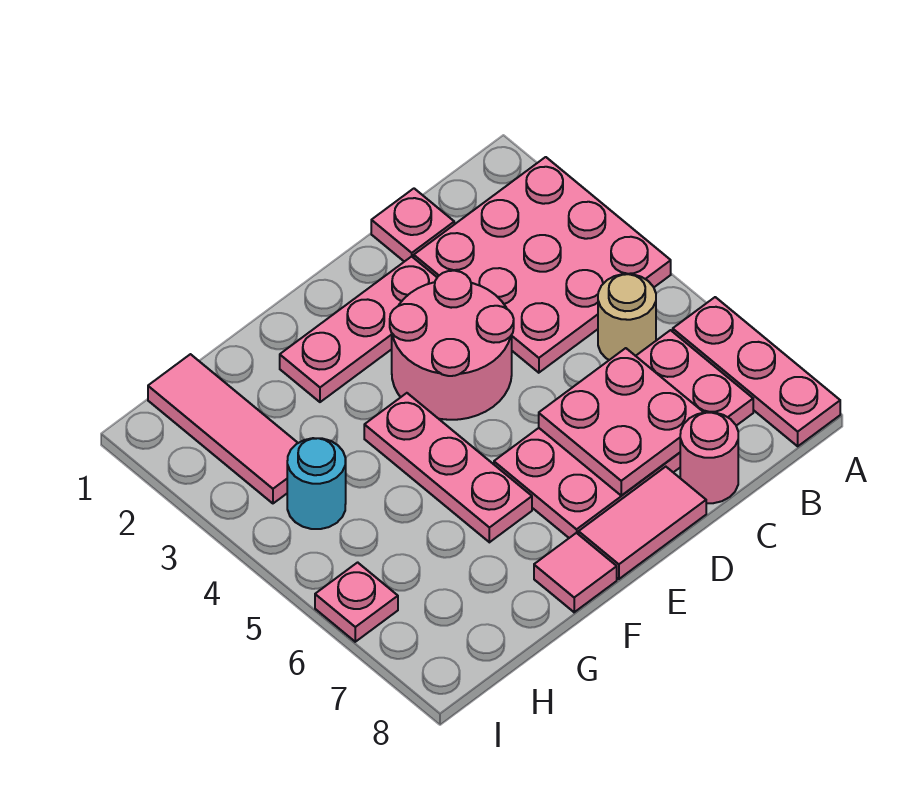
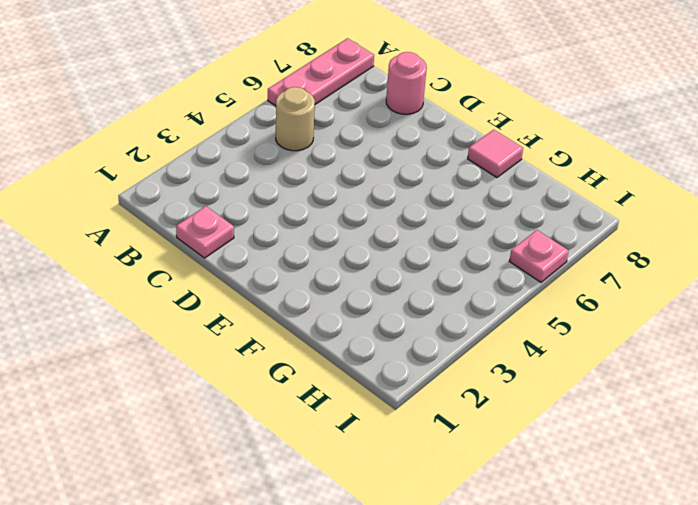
none -> pink plate A2:C4 level 1
none -> pink plate B6:E7 level 1
none -> pink plate D2:F2 level 1

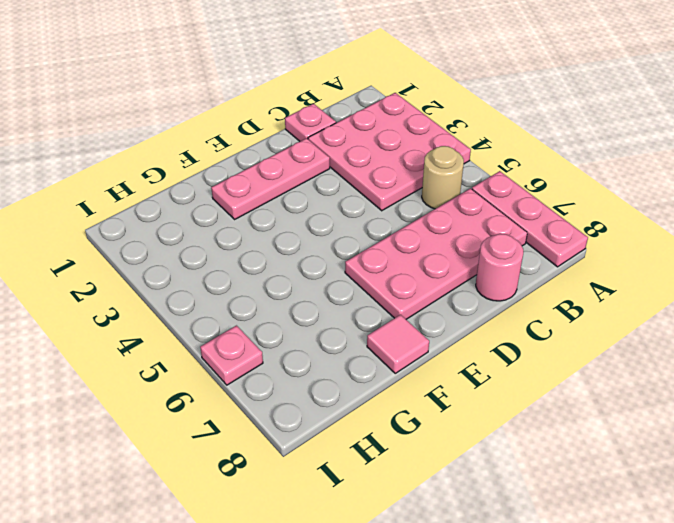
none -> pink round brick D3:E4 level 1
none -> pink tile D8:E8 level 1
none -> pink plate F4:F6 level 1

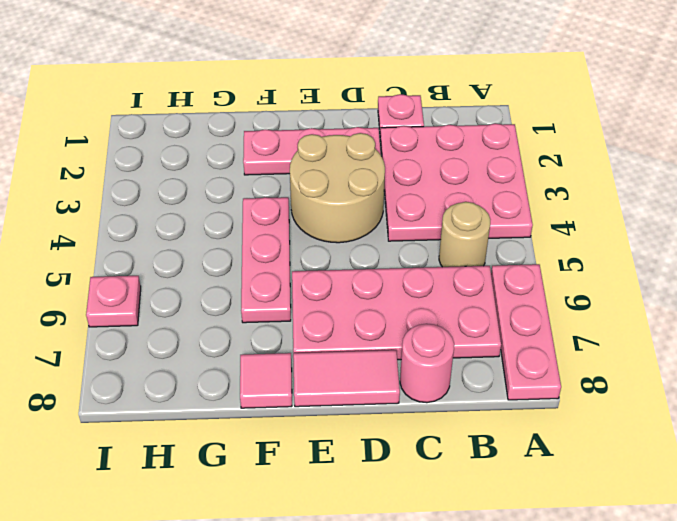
tan round brick D3:E4 level 1 -> pink round brick D3:E4 level 1
none -> pink tile H1:H3 level 1
none -> cyan round brick H4 level 1
none -> pink plate C6:D7 level 2

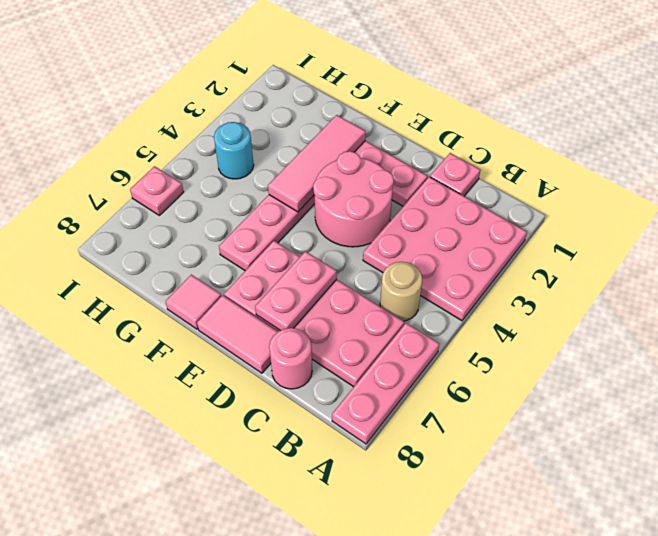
pink plate D6:D7 level 2 -> pink plate C6:D7 level 2
pink tile F2:F4 level 2 -> pink tile H1:H3 level 1

